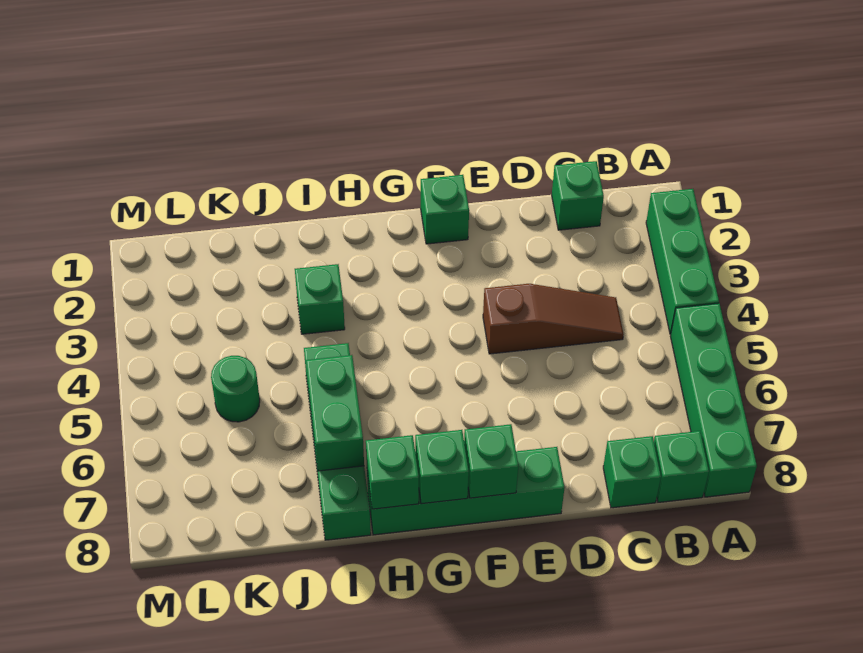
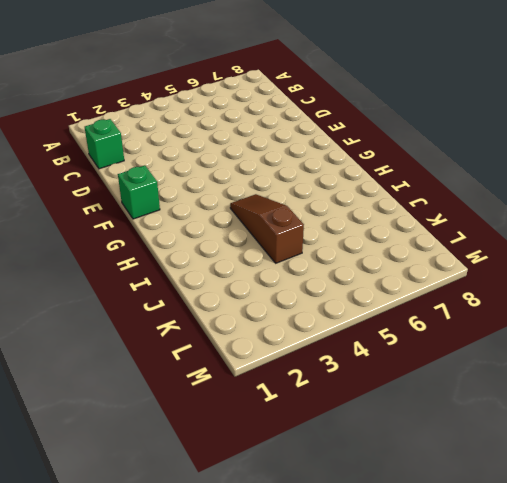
brown slope H4:J4 level 1 top J -> brown slope C4:E4 level 1 top E
none -> green brick A2:A4 level 1
none -> green brick A5:A8 level 1
none -> green brick B8 level 1

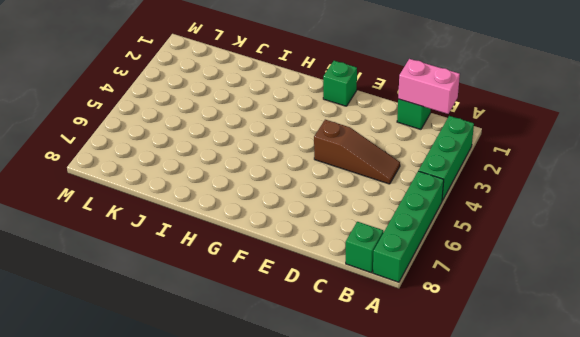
pink brick B1:C1 level 2 -> none
none -> green brick C8 level 1
none -> green brick E8:H8 level 1
none -> green brick I3 level 1

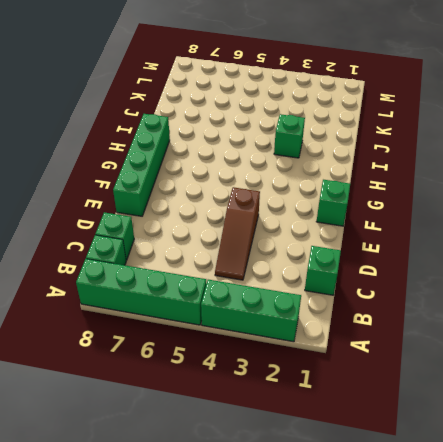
none -> green brick I5:I8 level 1
none -> green round brick K5 level 1
none -> green brick F8 level 2

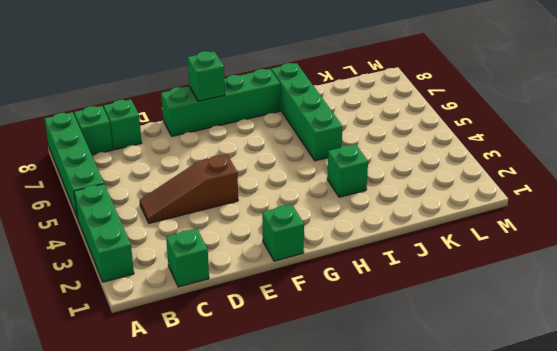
none -> green round brick K5 level 1
none -> green brick G8 level 2
none -> green brick H8 level 2

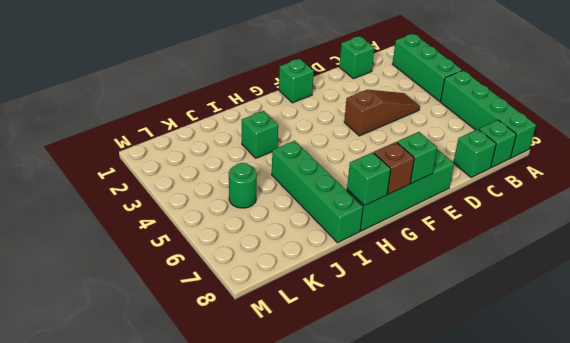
brown brick G8 level 2 -> green brick G8 level 2
none -> green brick I6:I7 level 2

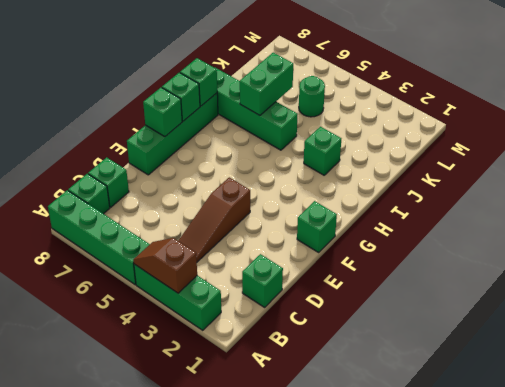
brown slope A3:A4 level 2 top 3 -> none
green brick I6:J6 level 2 -> green brick I6:I7 level 2

